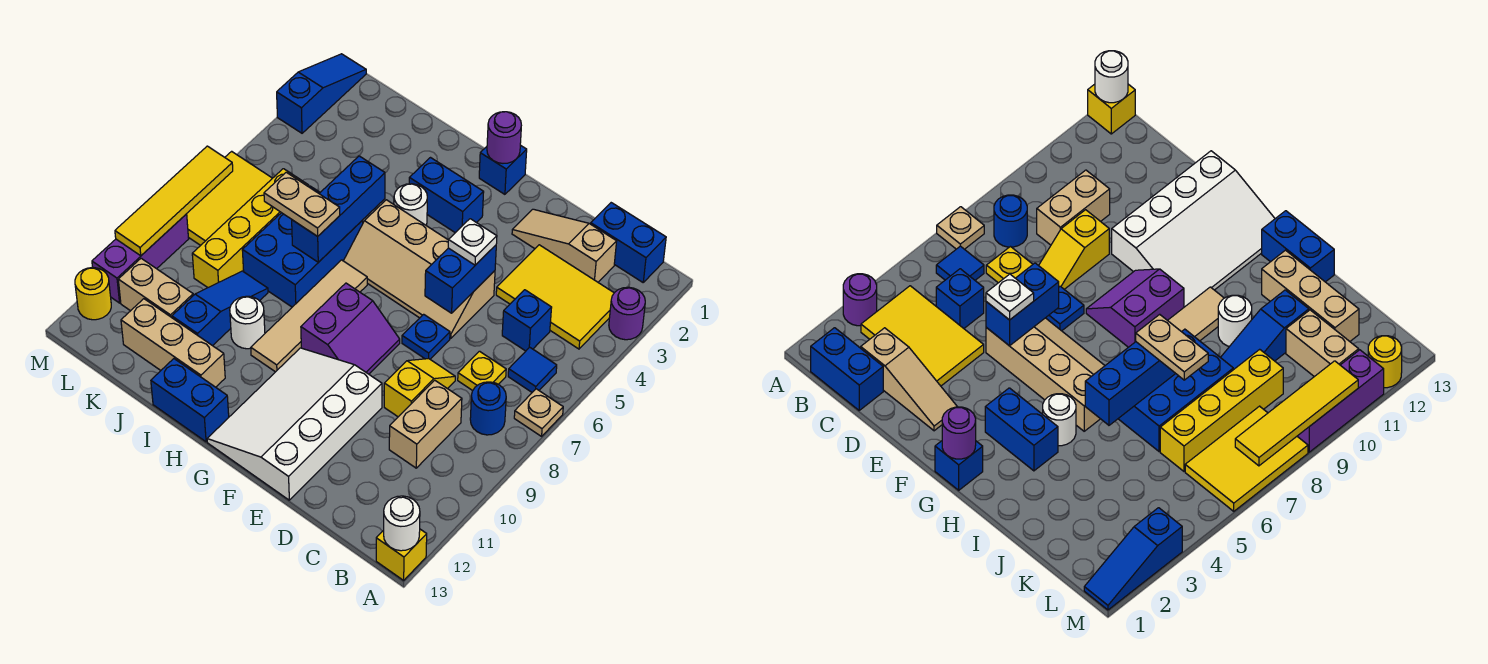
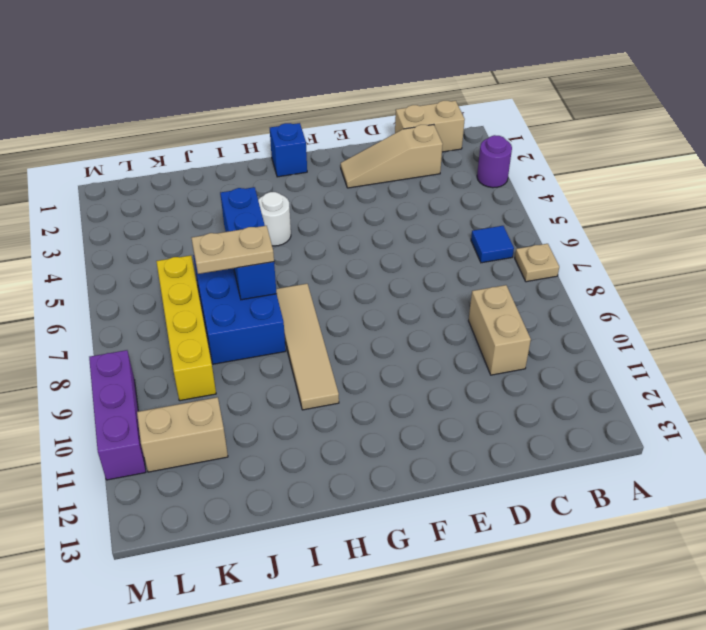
tan brick B1:C1 level 1 -> blue brick B1:C1 level 1
none -> yellow brick A13 level 1
none -> yellow tile B3:D4 level 1
none -> blue round brick B8 level 1
none -> blue brick C5 level 1

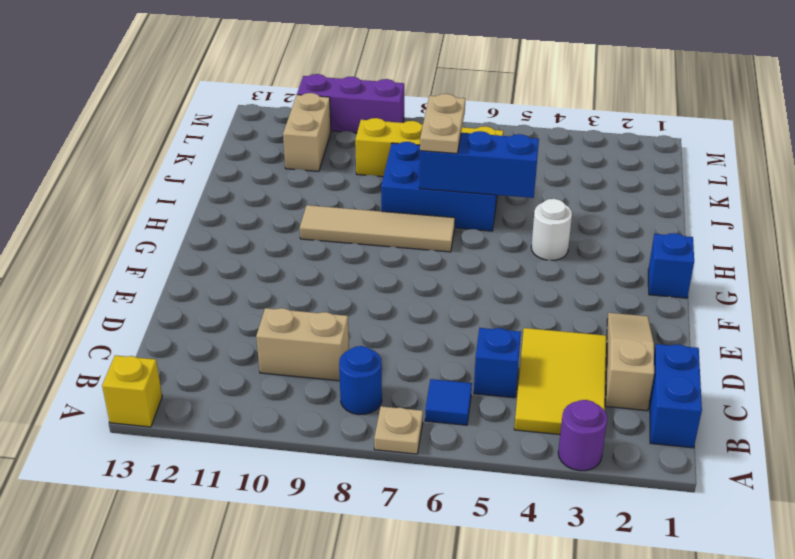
none -> yellow plate C7 level 1
none -> yellow slope D8:D9 level 1 top 9
none -> tan slope E5:H6 level 1 top 5
none -> blue plate E7 level 1

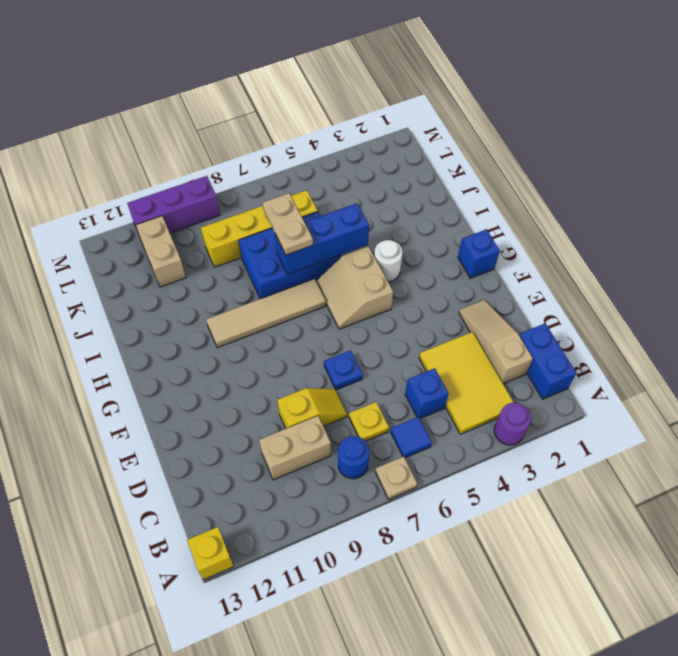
tan slope G5:H6 level 1 top 5 -> tan slope E5:H6 level 1 top 5
none -> white slope E10:G13 level 1 top E
none -> purple slope F8:G9 level 1 top G
none -> blue brick G3:H3 level 1
none -> blue brick H13:I13 level 1

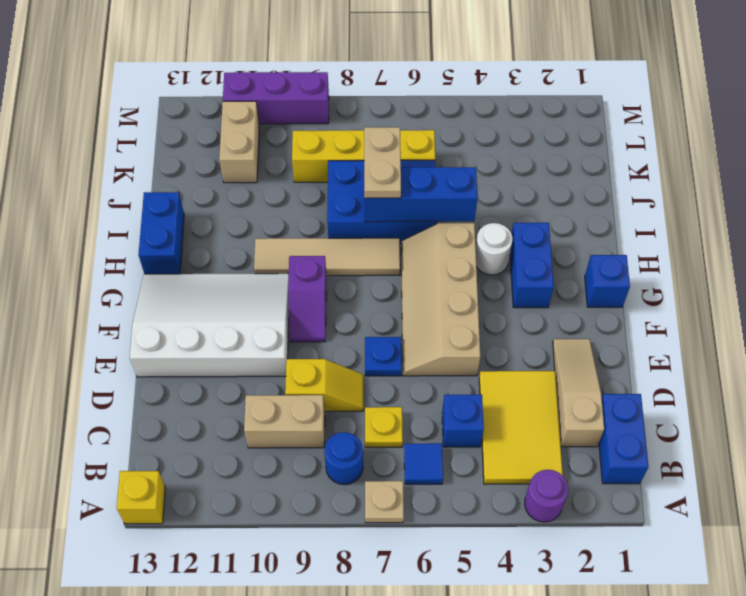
purple slope F9:G9 level 1 top G -> purple slope F8:G9 level 1 top G
none -> white round brick I10 level 1
none -> tan brick I12:K12 level 1
none -> blue slope J9:J11 level 1 top 11
none -> yellow tile L6:M8 level 1

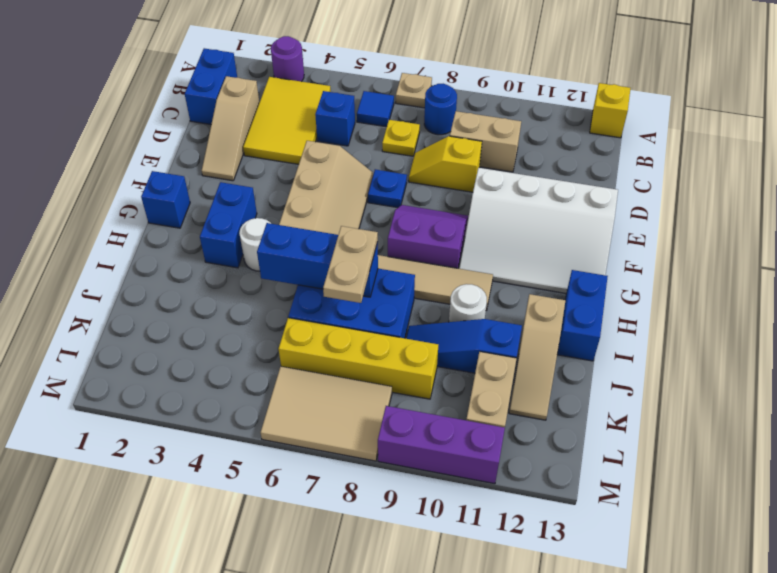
tan slope I12:K12 level 1 top I -> tan brick I12:K12 level 1
tan tile L6:M8 level 1 -> yellow tile L6:M8 level 1
none -> blue slope M1:M3 level 1 top 3
none -> yellow round brick M12 level 1
none -> white round brick A13 level 2
none -> blue brick E5:E6 level 2

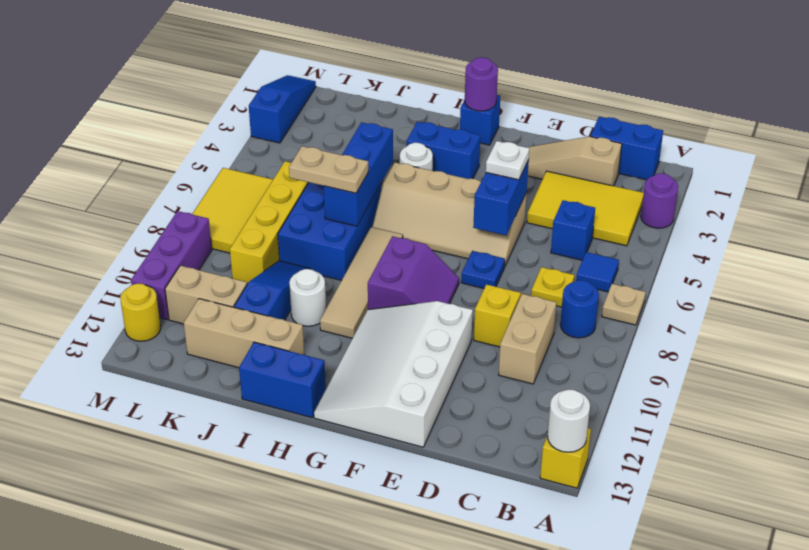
none -> yellow tile M7:M10 level 2

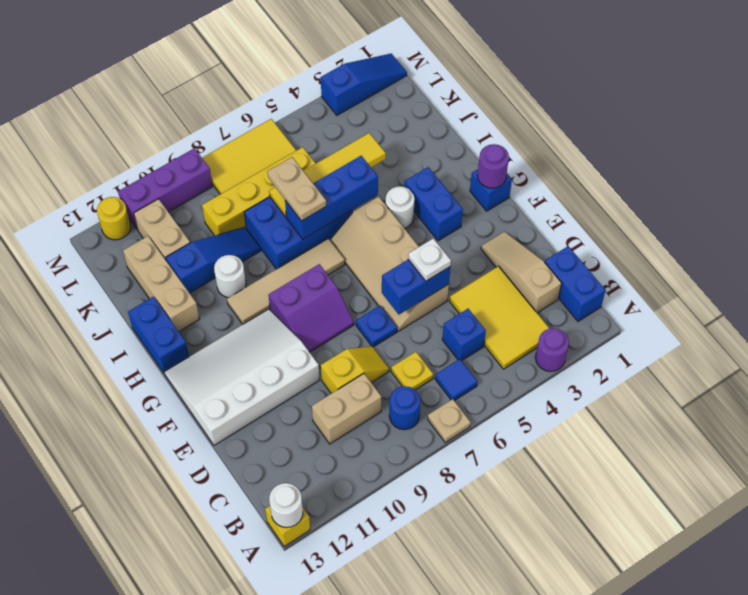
yellow tile J4:J7 level 2 -> yellow tile M7:M10 level 2

